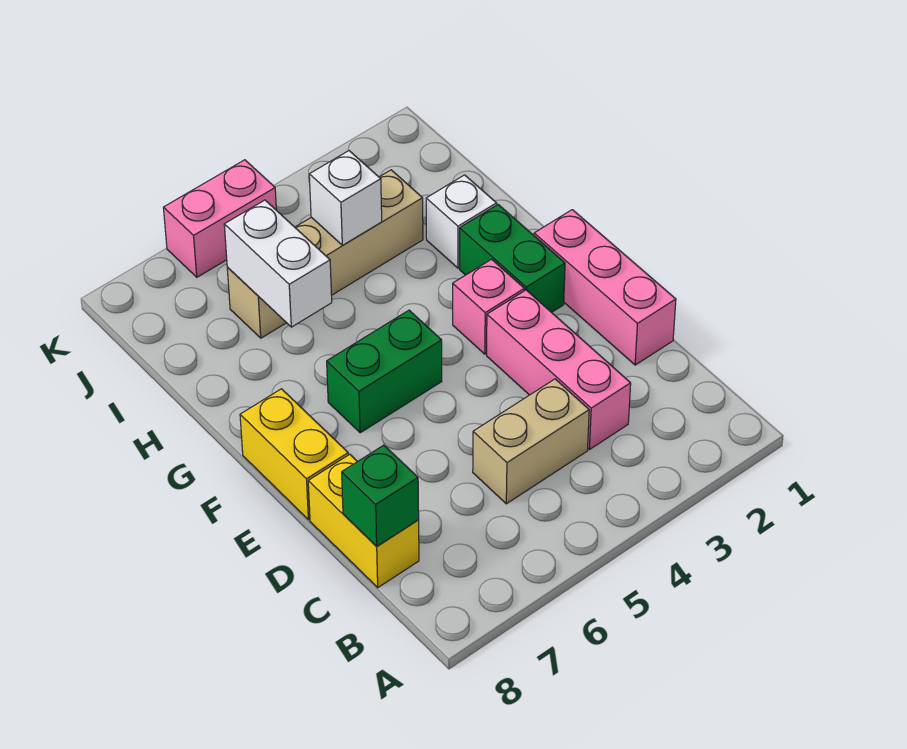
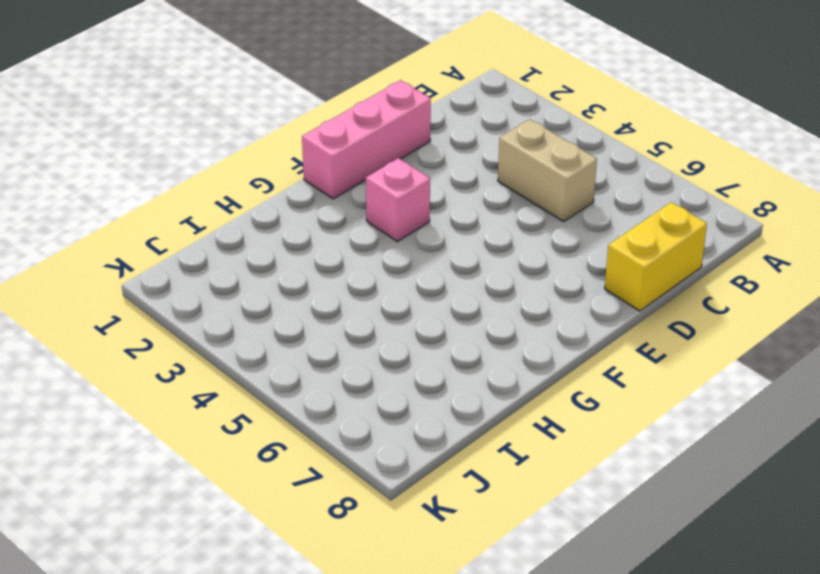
none -> pink brick C3:E3 level 1
none -> yellow brick E8:F8 level 1
none -> green brick F2:G2 level 1

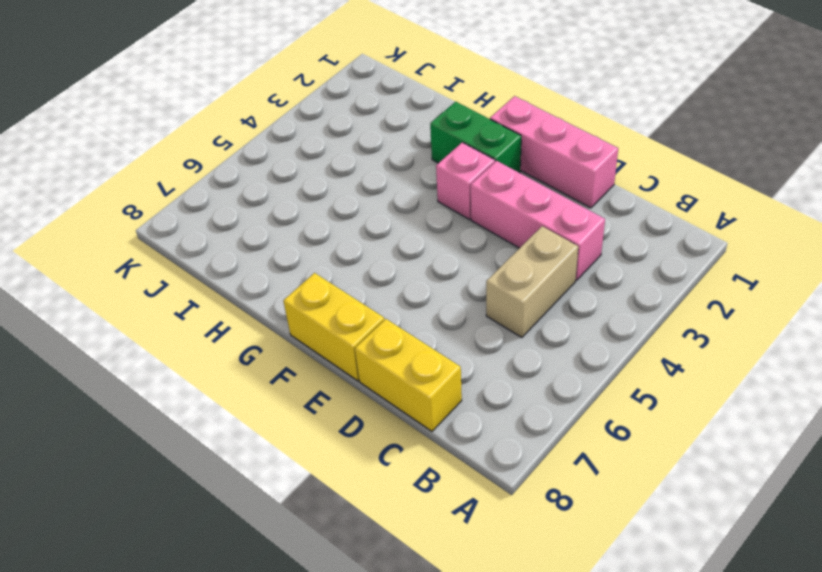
none -> green brick F5:F6 level 1
none -> white brick H2 level 1
none -> tan brick I3:I6 level 1

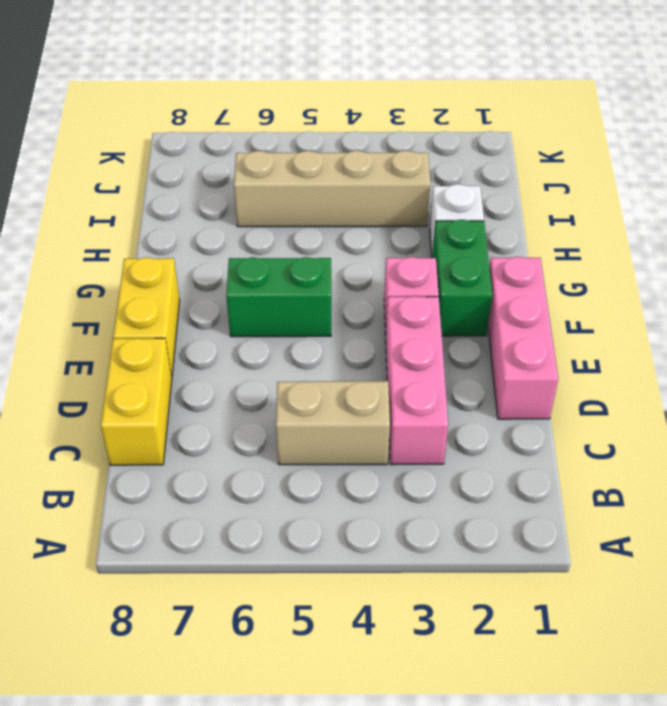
none -> pink brick K5:K6 level 1
none -> green brick C8 level 2
none -> white brick H6:I6 level 2

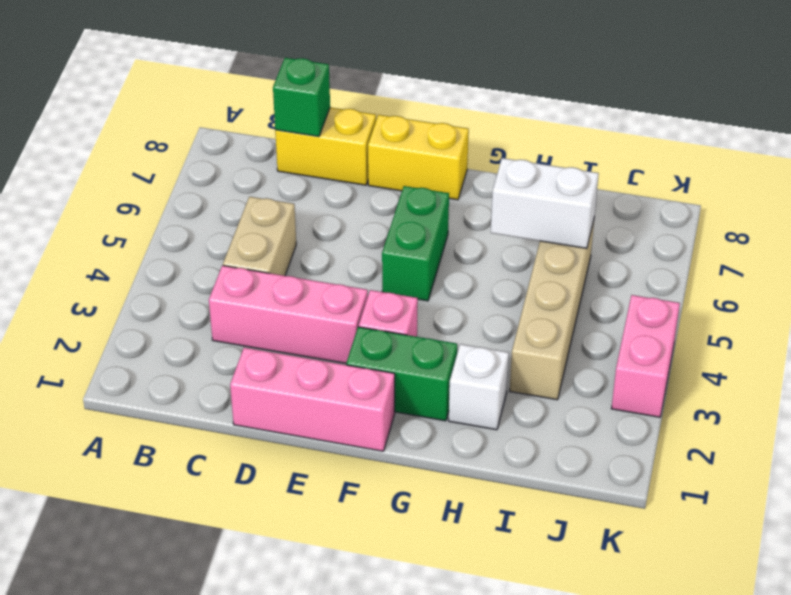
pink brick K3:K4 level 1 -> pink brick K5:K6 level 1
none -> white brick I4 level 2

